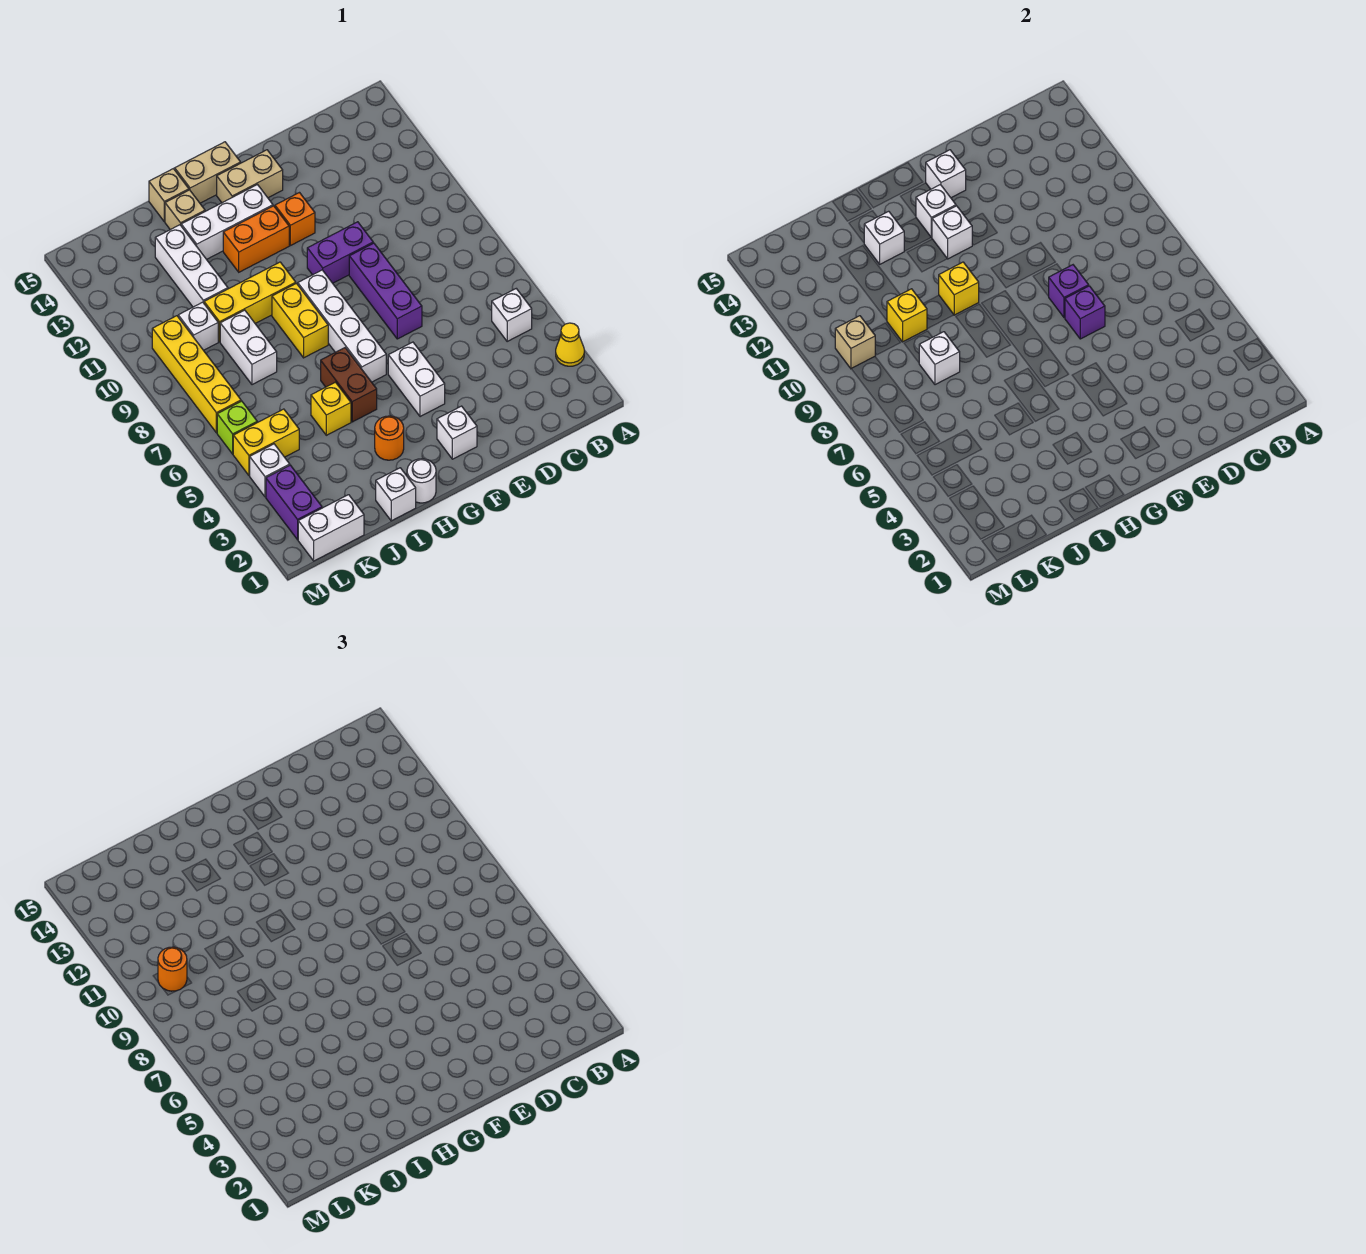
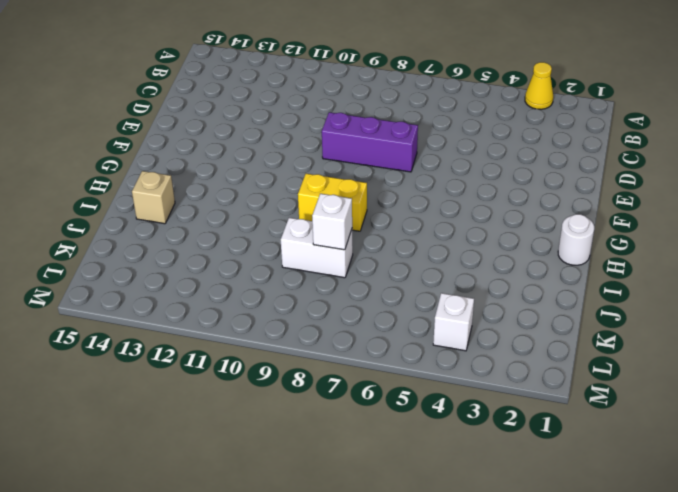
none -> white brick B5 level 1
none -> purple brick E10:F10 level 1
none -> white brick F2 level 1
none -> white brick F4:F5 level 1

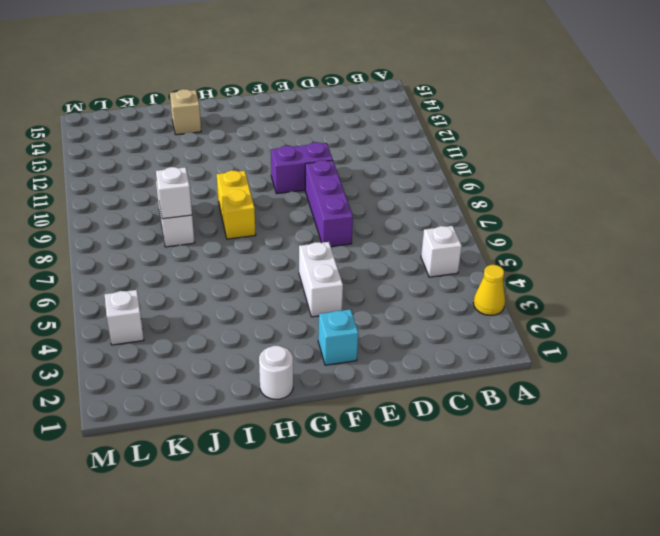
cyan brick F2 level 1 -> white brick F2 level 1
none -> orange brick F12 level 1
none -> tan brick F14:G14 level 1
none -> white brick G6:G9 level 1
none -> orange brick G12:H12 level 1

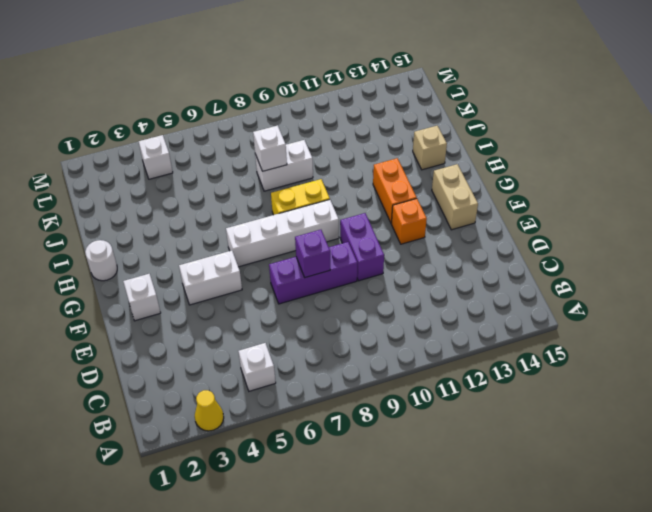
none -> white brick G13:I13 level 1
none -> tan brick G15:H15 level 1
none -> orange round brick H3 level 1
none -> brown brick H5:H6 level 1

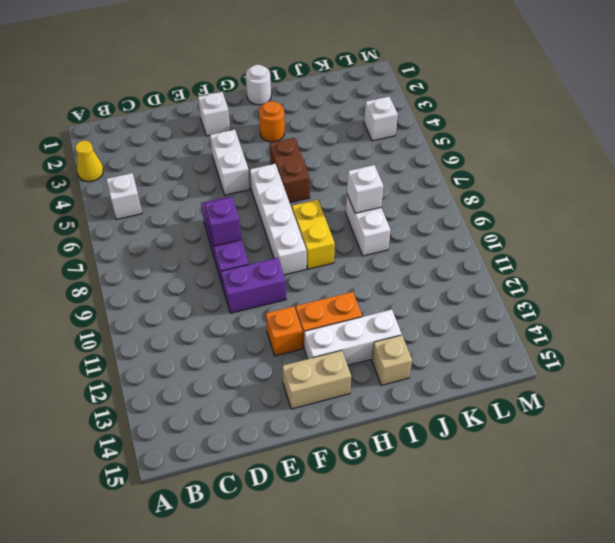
none -> tan brick G15:H15 level 1
none -> yellow brick H10:J10 level 1
none -> white brick I1 level 1
none -> yellow brick I5 level 1

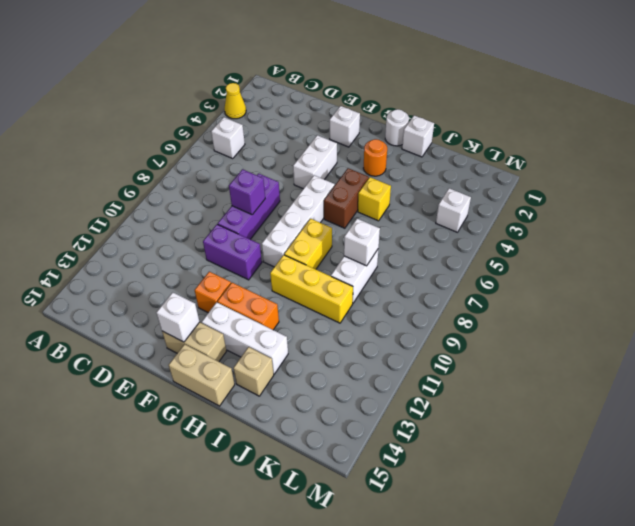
none -> tan brick I15 level 1
none -> white brick J11:J13 level 1
none -> white brick K1:L1 level 1
none -> yellow brick K5:L5 level 1

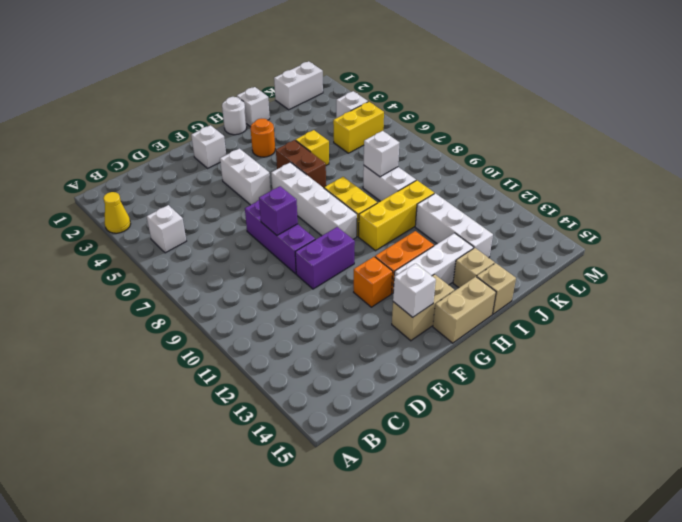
none -> white brick K10 level 1
none -> purple brick L2:L3 level 1
none -> lime brick L6 level 1
none -> yellow brick L7:L10 level 1

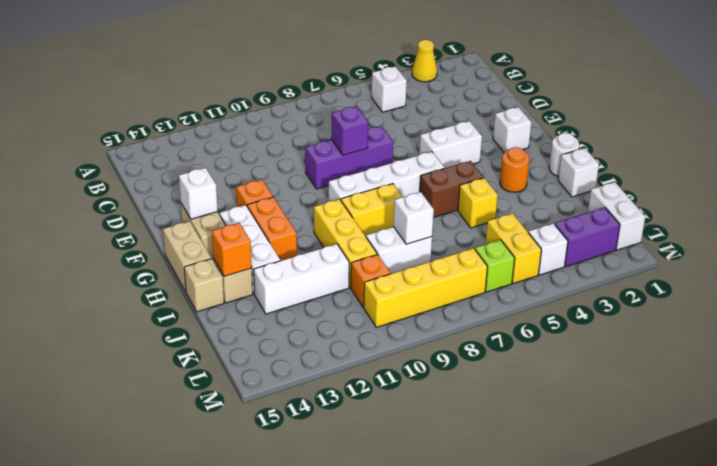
orange brick I14 level 2 -> none
orange brick K10 level 1 -> white brick K10 level 1
none -> purple brick E10:F10 level 1
none -> purple brick E7 level 2
none -> white brick G12 level 2
none -> white brick G13 level 2

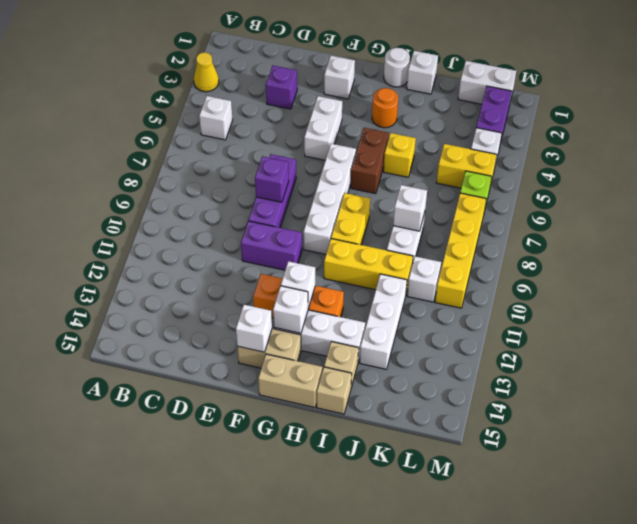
purple brick D3 level 1 -> purple brick E7 level 2
none -> yellow brick H10 level 2
none -> white brick I13 level 2
none -> yellow brick J10 level 2
none -> tan brick L10 level 2

